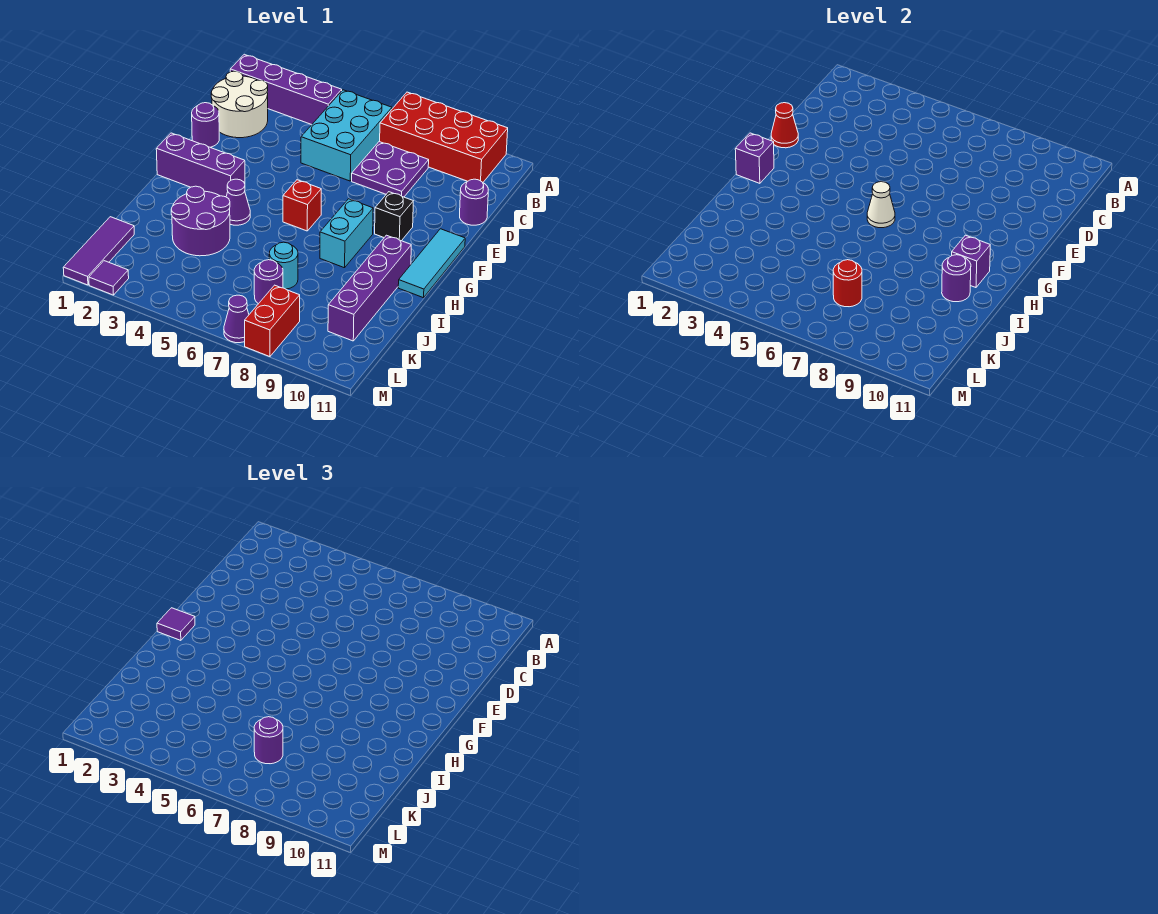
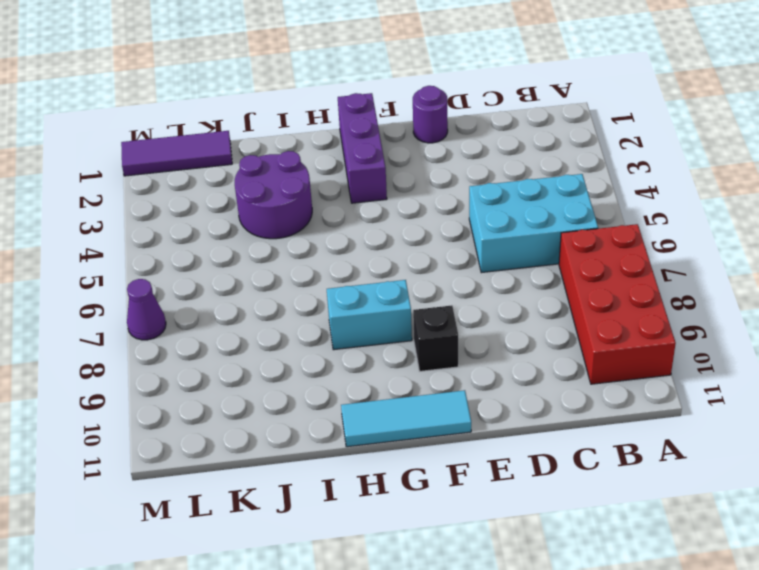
none -> purple brick B1:B4 level 1
none -> white round brick C1:D2 level 1
none -> purple plate C7:D8 level 1

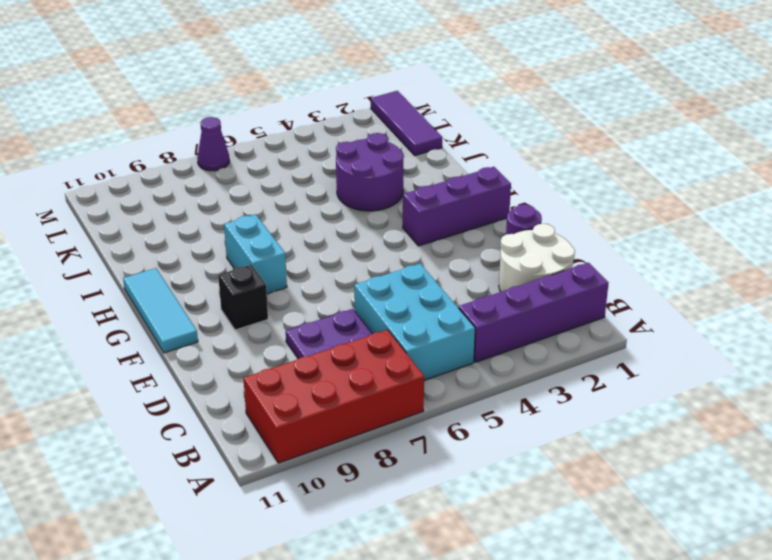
none -> purple round brick D11 level 1
none -> red brick G6 level 1
none -> purple cone H4 level 1

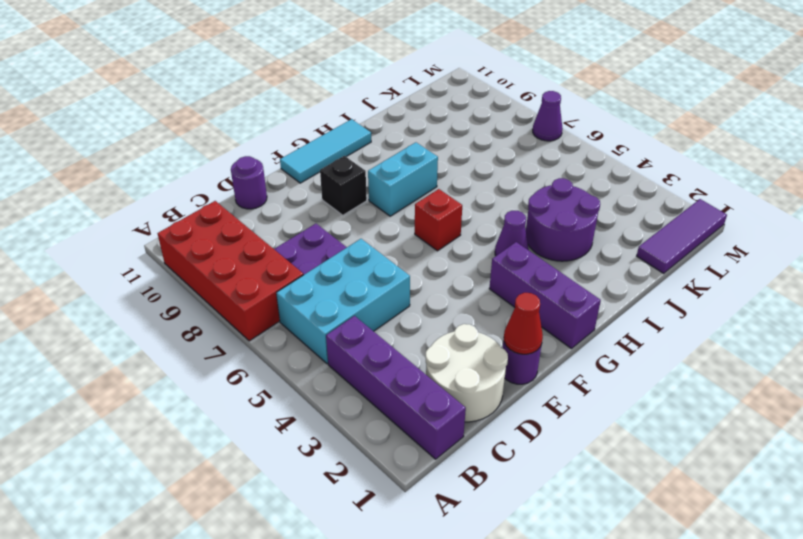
none -> purple brick H10:K10 level 1
none -> cyan round brick J7 level 1
none -> purple round brick K7 level 1

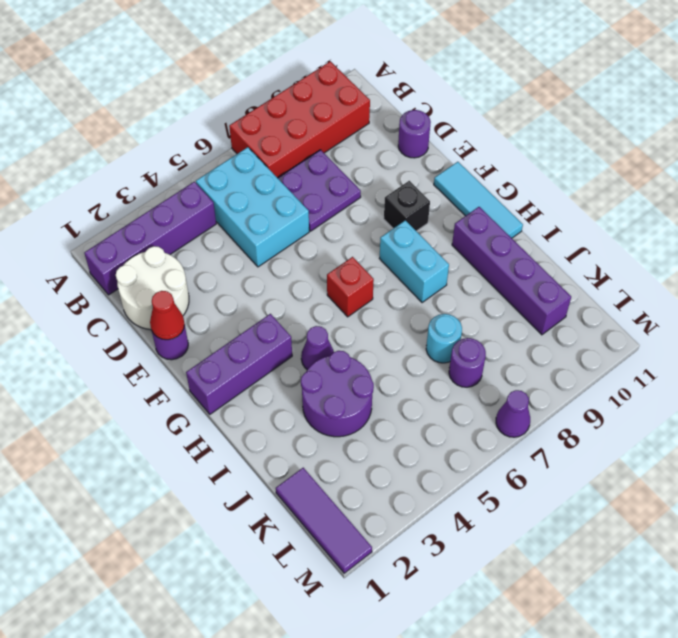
none -> red brick L8:M8 level 1
none -> purple tile M2 level 1
none -> purple brick G1 level 2

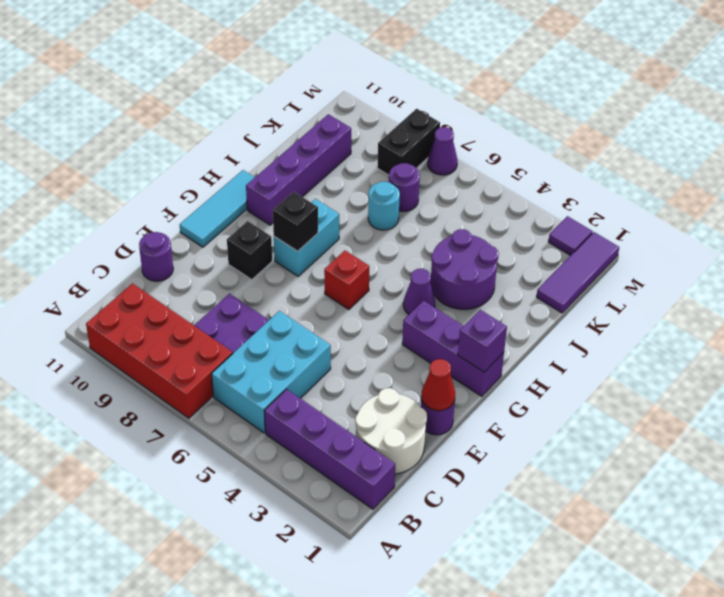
black brick G8 level 2 -> none
black brick L8:M8 level 1 -> red brick L8:M8 level 1
none -> white cone G6 level 2
none -> purple brick H10 level 2
none -> purple round brick I10 level 2

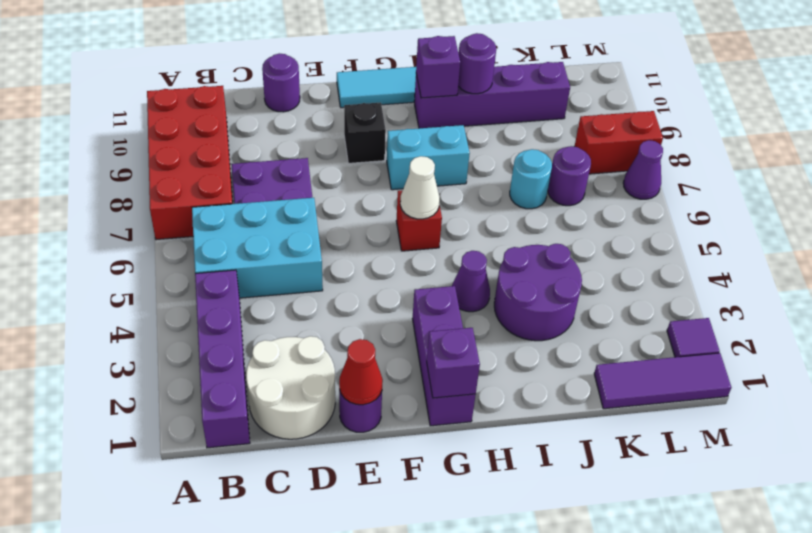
none -> red round brick K7 level 2
none -> purple tile G1 level 3
none -> purple round brick K7 level 3

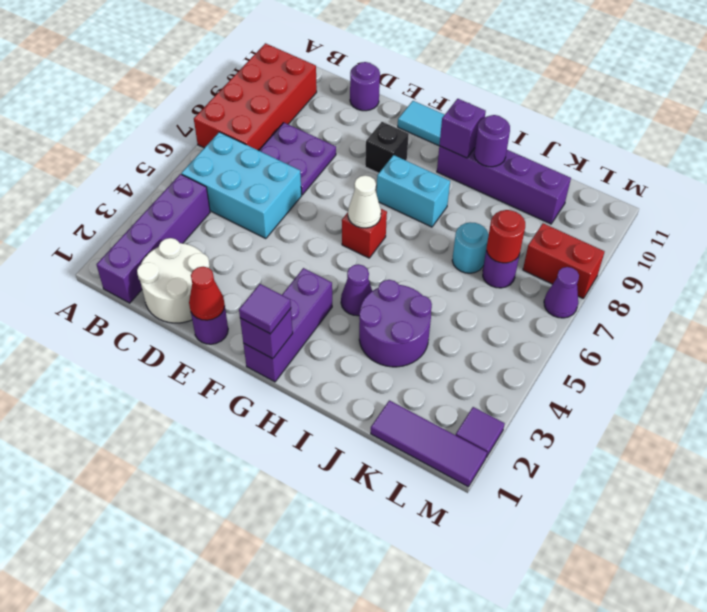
none -> purple round brick K7 level 3

